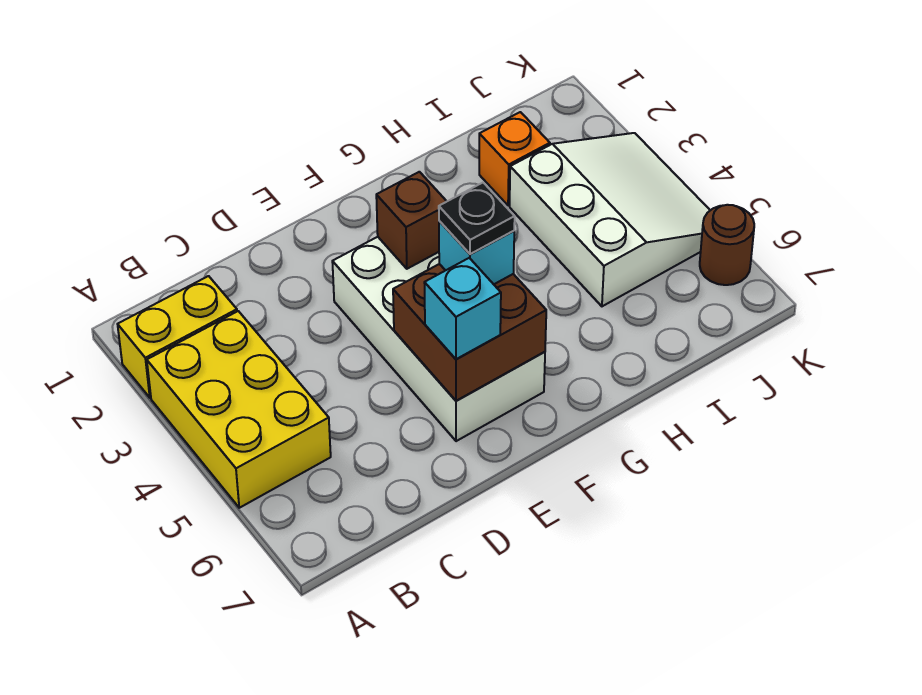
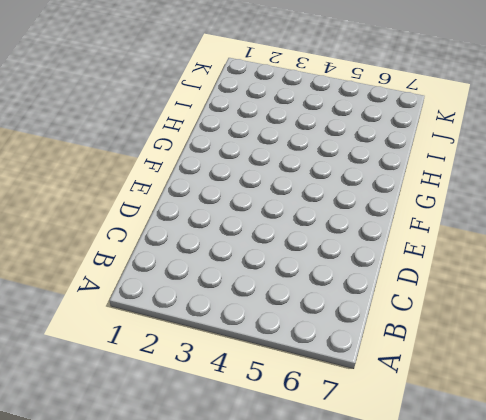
none -> yellow brick A2:B2 level 1
none -> yellow brick A3:B5 level 1

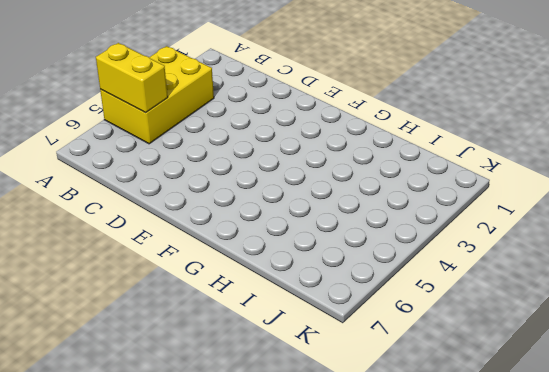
yellow brick A5:B5 level 2 -> yellow brick A2:B2 level 1
none -> white brick E3:F6 level 1
none -> orange brick I2 level 1

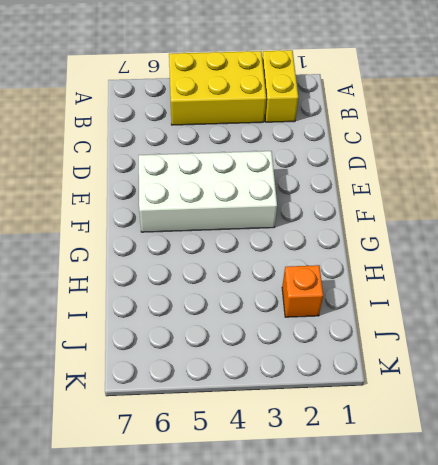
none -> white slope I3:K5 level 1 top I
none -> brown round brick K6 level 1

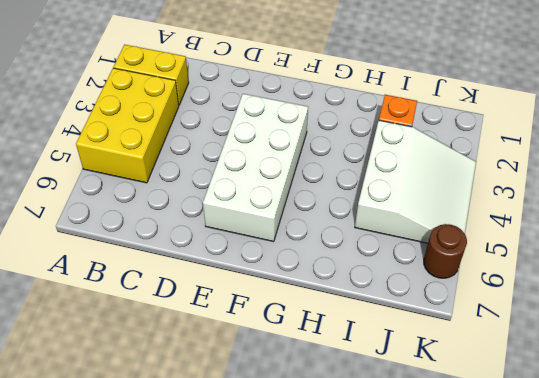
none -> brown brick E5:F6 level 2
none -> brown brick F3 level 2

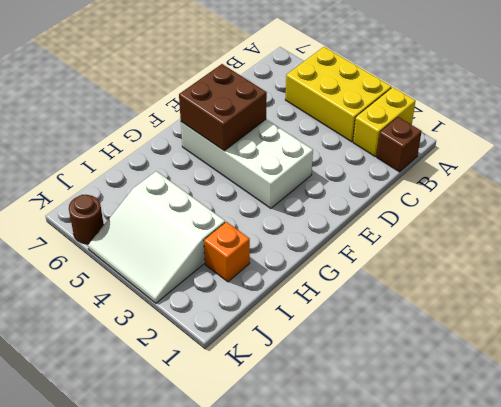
brown brick B1 level 1 -> brown brick F3 level 2
none -> cyan brick E6 level 3
none -> cyan brick F5 level 3

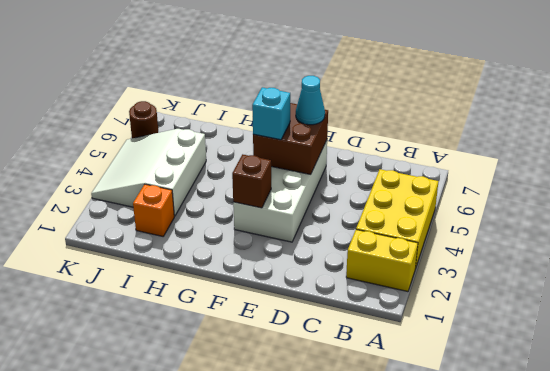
cyan cone E6 level 3 -> cyan brick E6 level 3
none -> black plate F5 level 4

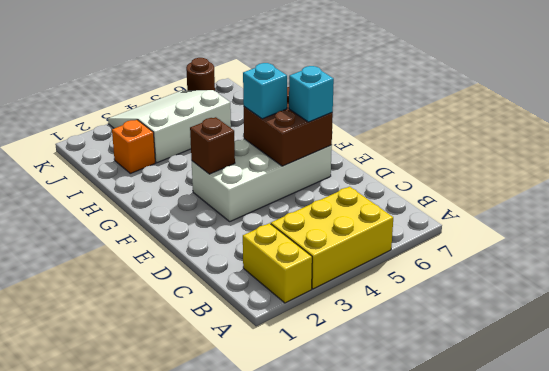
none -> black plate F5 level 4

